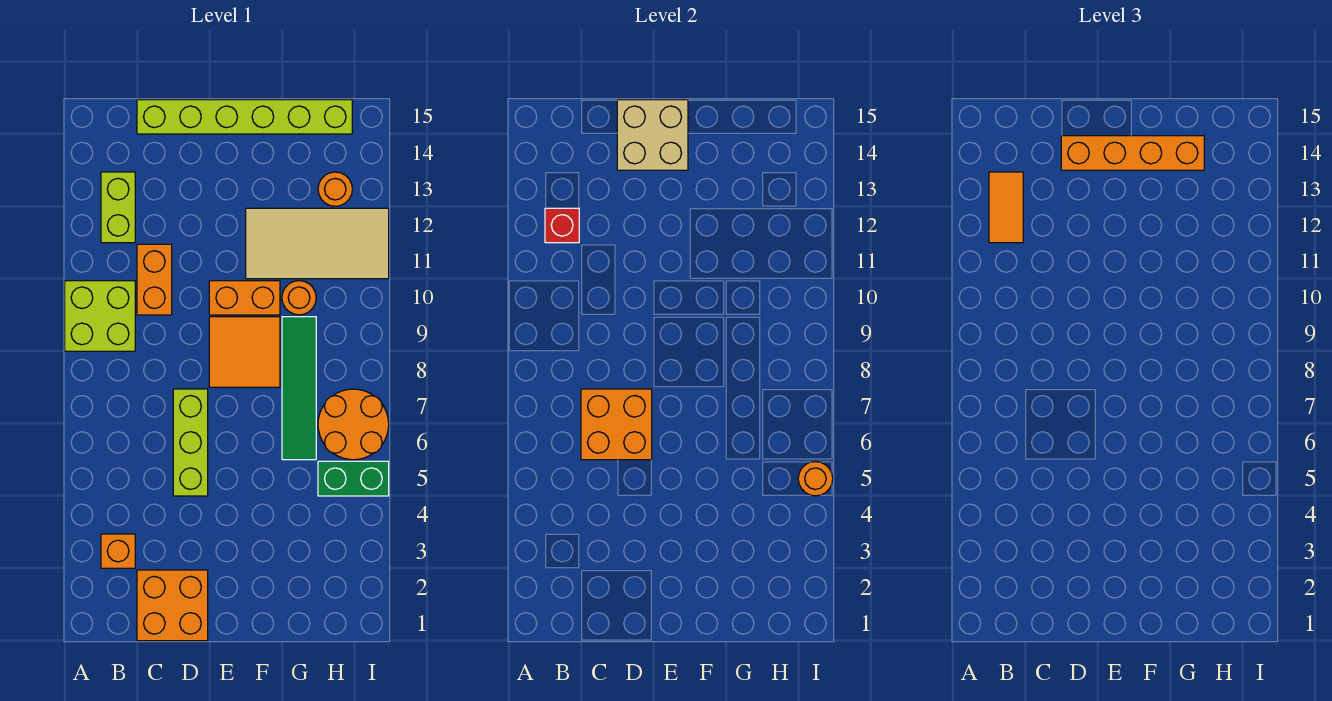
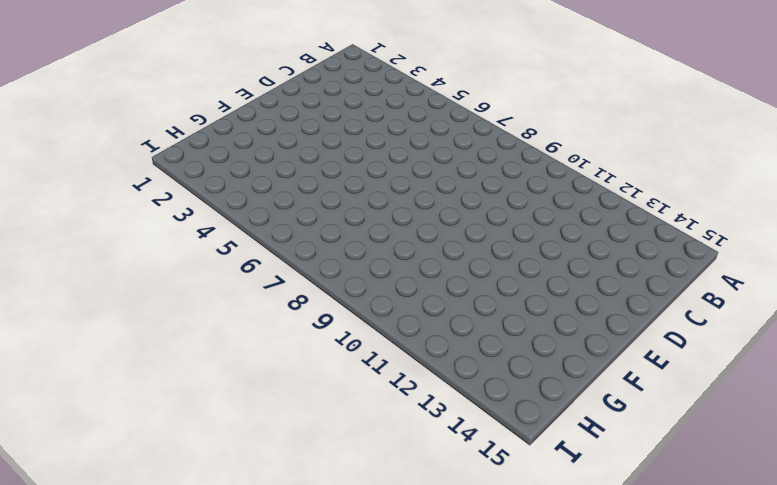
none -> lime brick A9:B10 level 1
none -> orange brick B3 level 1
none -> lime brick B12:B13 level 1

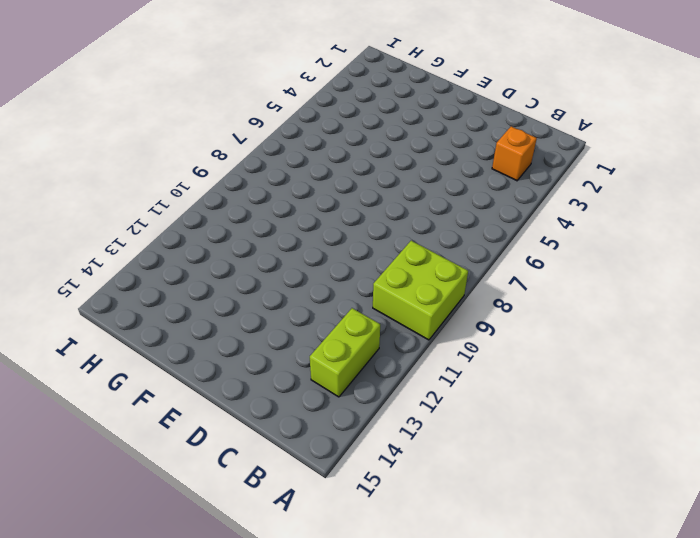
none -> orange brick C1:D2 level 1
none -> orange brick C10:C11 level 1
none -> lime brick C15:H15 level 1

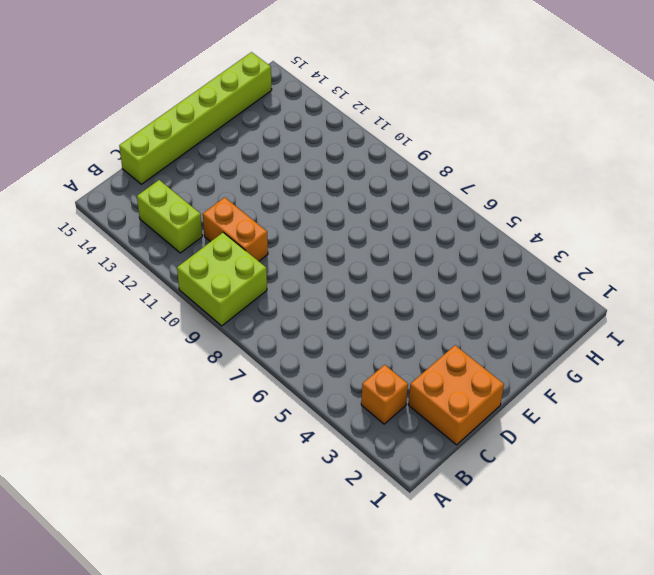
none -> lime brick D5:D7 level 1
none -> orange tile E8:F9 level 1
none -> orange brick E10:F10 level 1

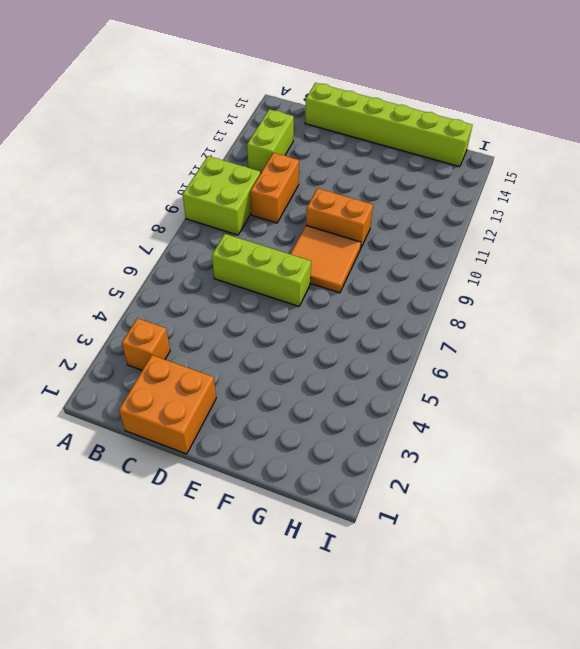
lime brick C7:E7 level 1 -> lime brick D5:D7 level 1
none -> tan tile F11:I12 level 1
none -> green tile G6:G9 level 1
none -> orange round brick G10 level 1

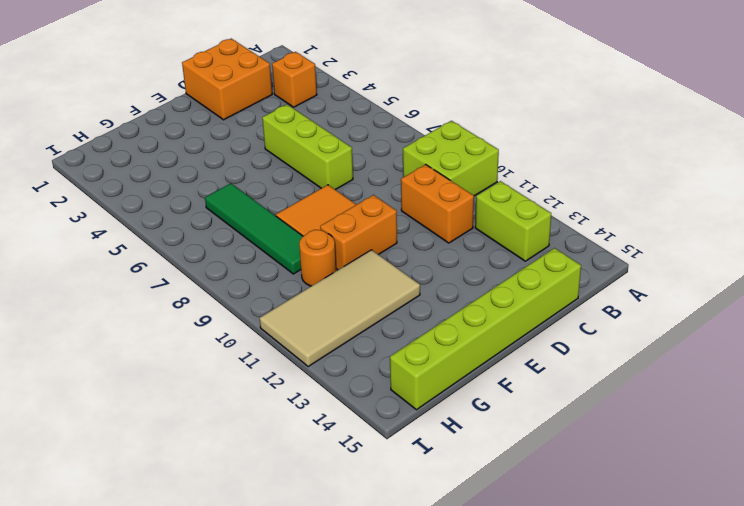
none -> green brick H5:I5 level 1
none -> orange round brick H6:I7 level 1
none -> orange round brick H13 level 1

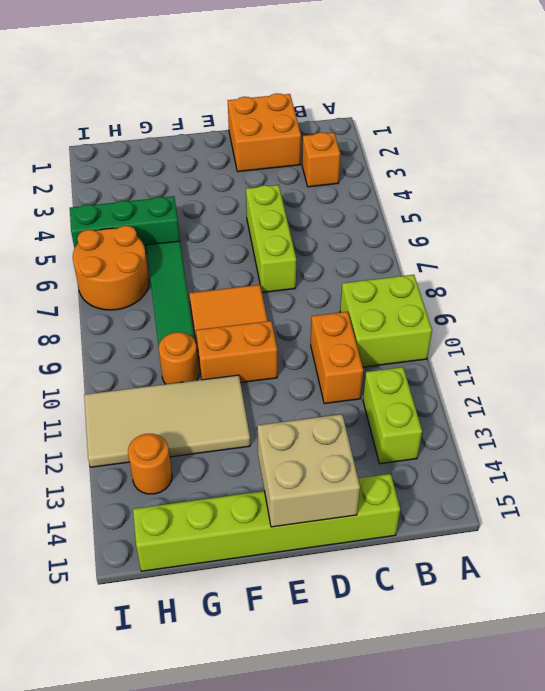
green brick G5:I5 level 1 -> green brick H5:I5 level 1
none -> red brick B12 level 2
none -> orange brick C6:D7 level 2
none -> orange round brick I5 level 2

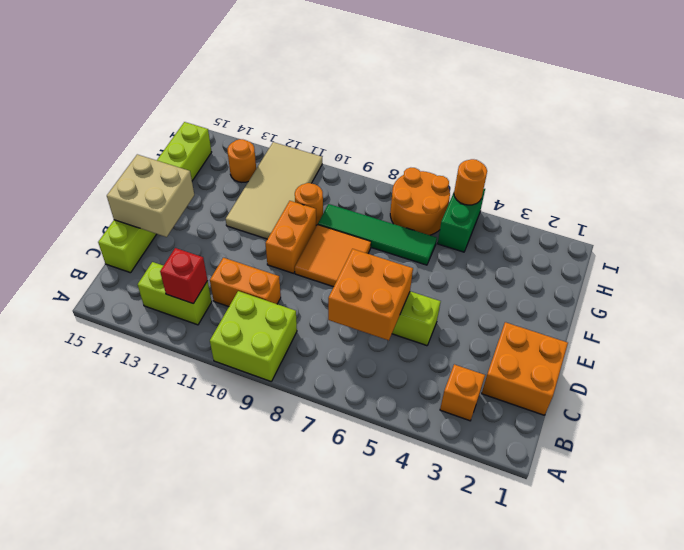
none -> orange tile B12:B13 level 3
none -> orange brick D14:G14 level 3

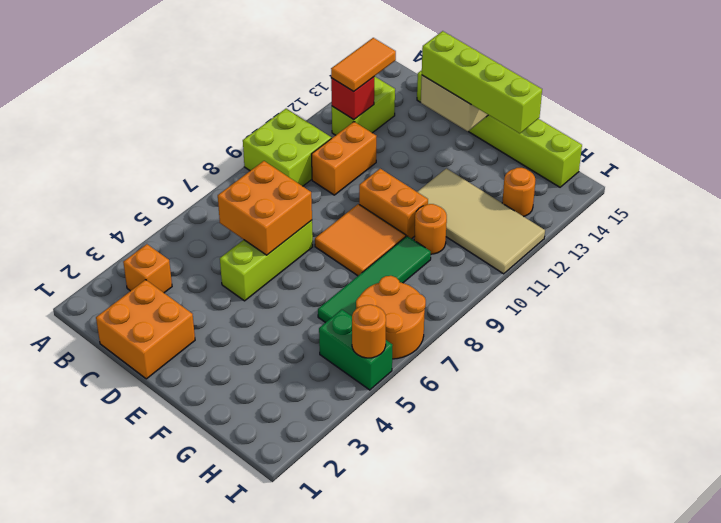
lime brick D14:G14 level 3 -> orange brick D14:G14 level 3

